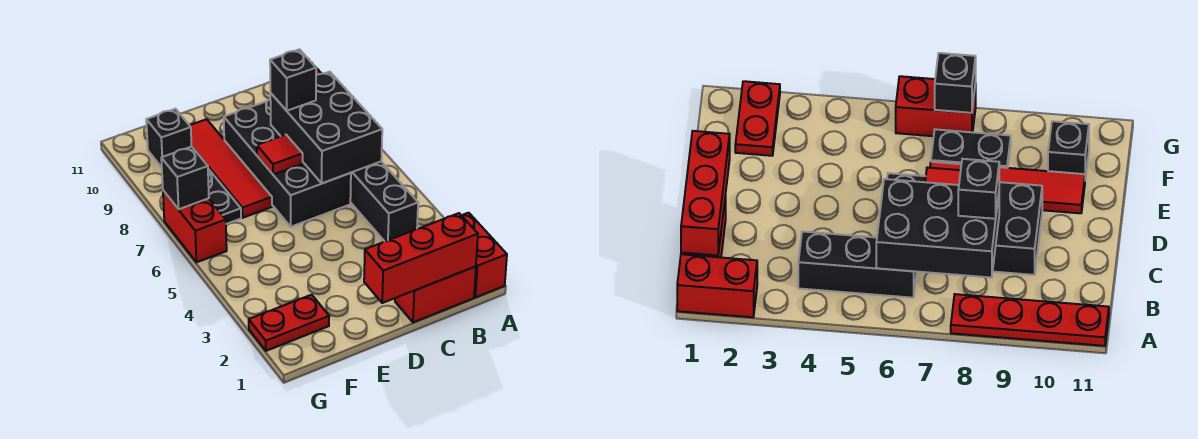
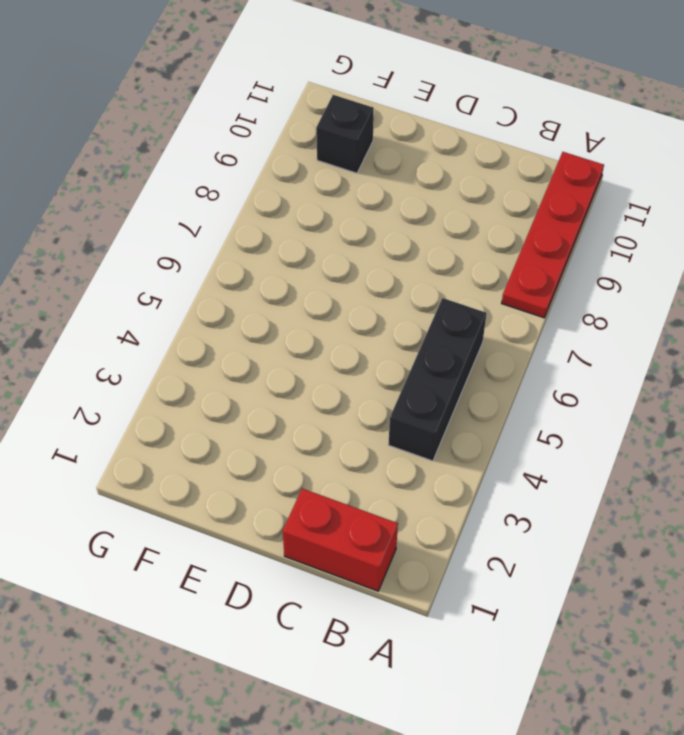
none -> red brick A1:A2 level 1
none -> black brick C6:D9 level 1
none -> red tile E7:E10 level 1

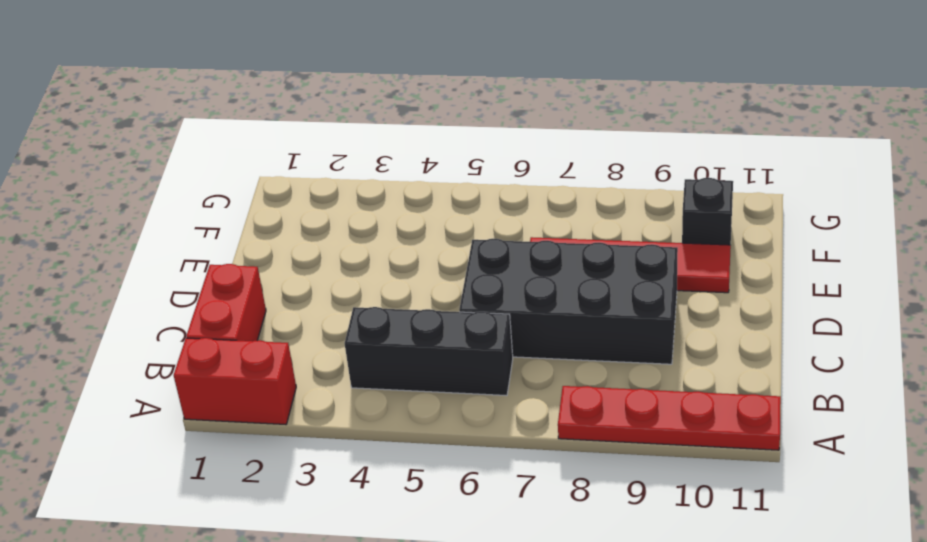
none -> red plate F2:G2 level 1
none -> black plate F7:F8 level 1
none -> red brick G6:G7 level 1

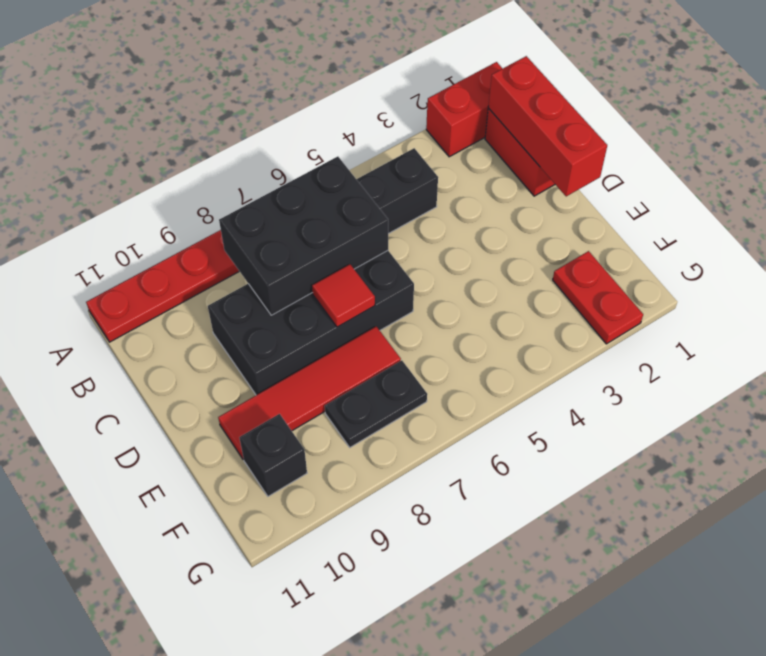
none -> red brick G6:G7 level 1
none -> black brick G7 level 2
none -> black brick C8 level 3

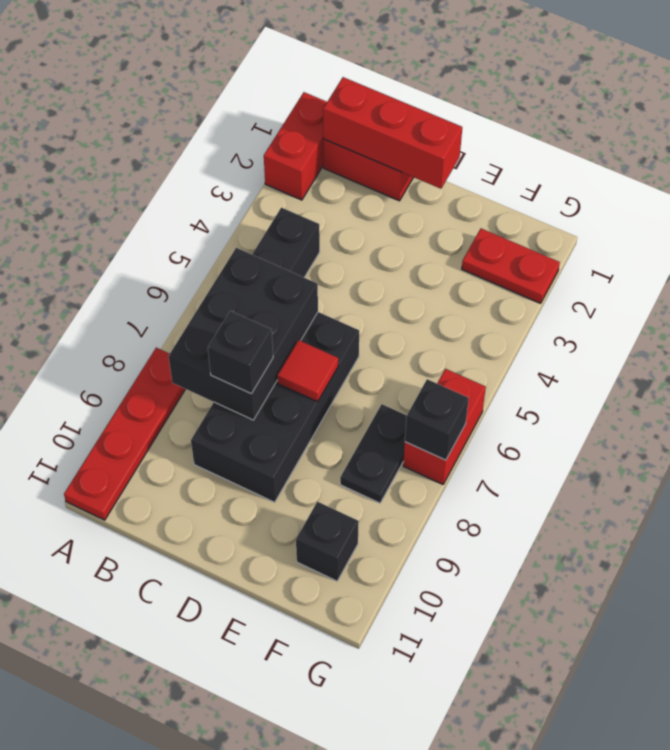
none -> red tile E7:E10 level 1

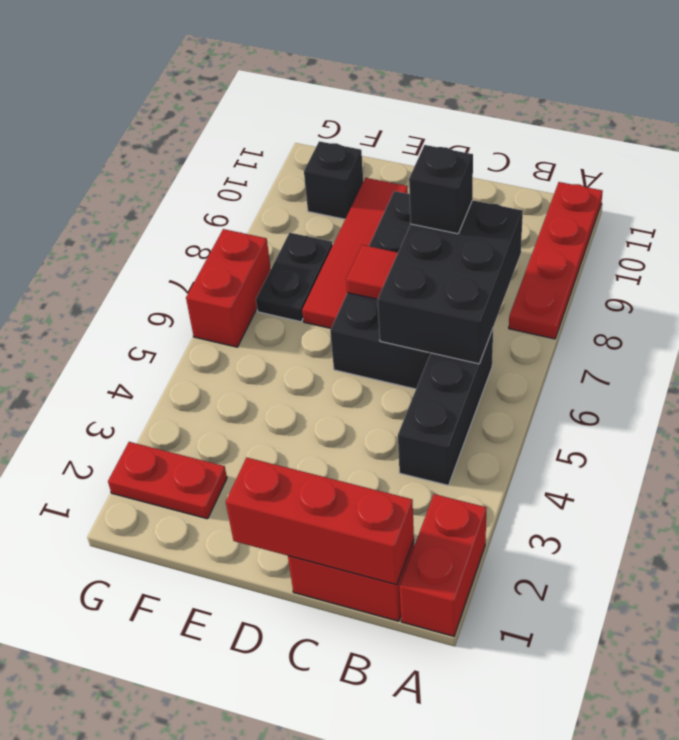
none -> black brick G7 level 2

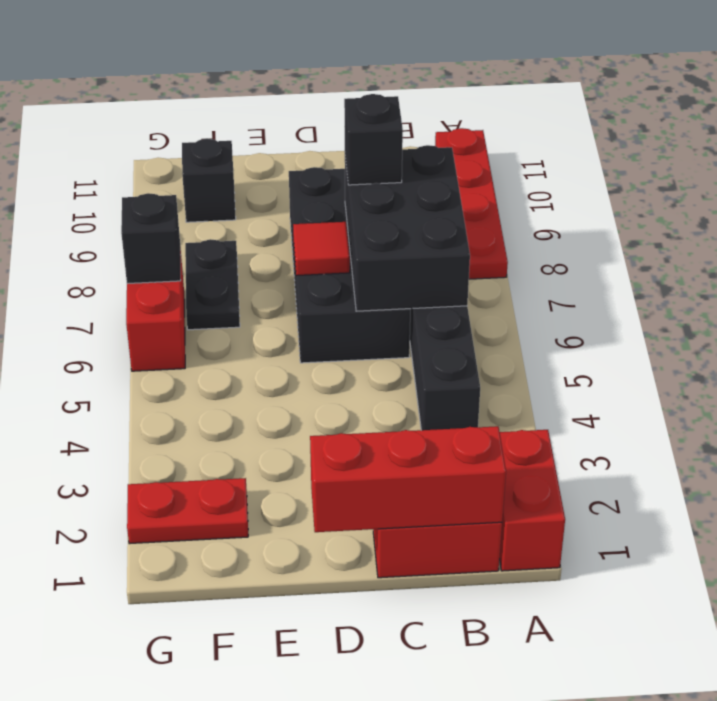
none -> red tile E7:E10 level 1

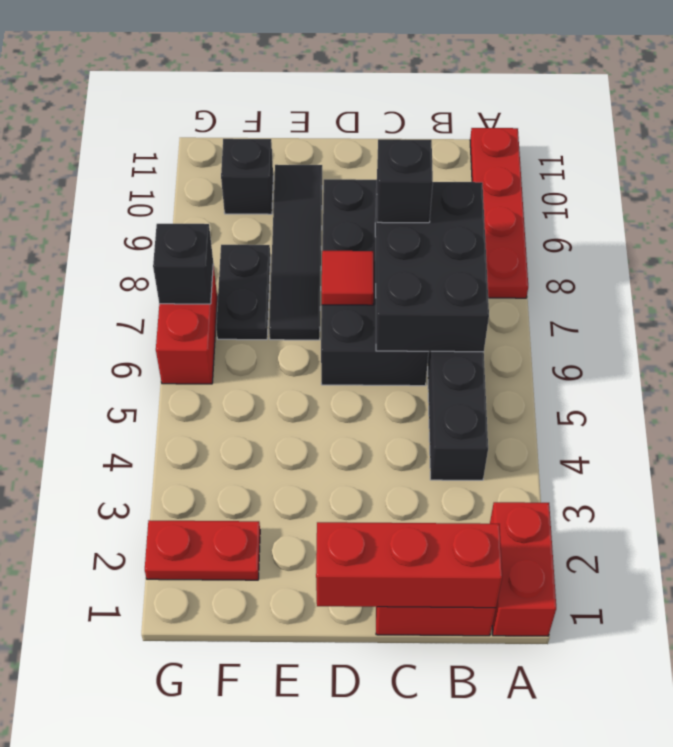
black tile E7:E10 level 1 -> red tile E7:E10 level 1

